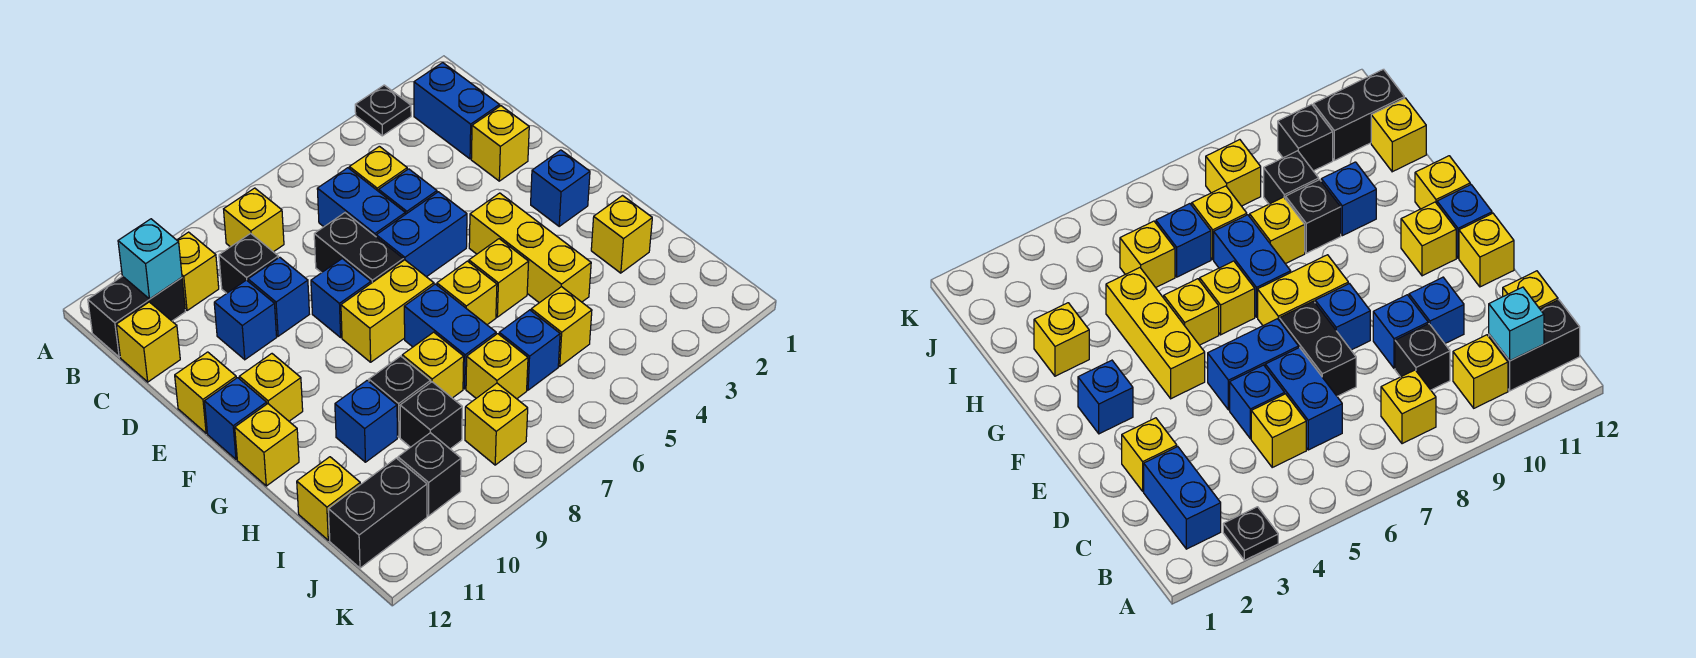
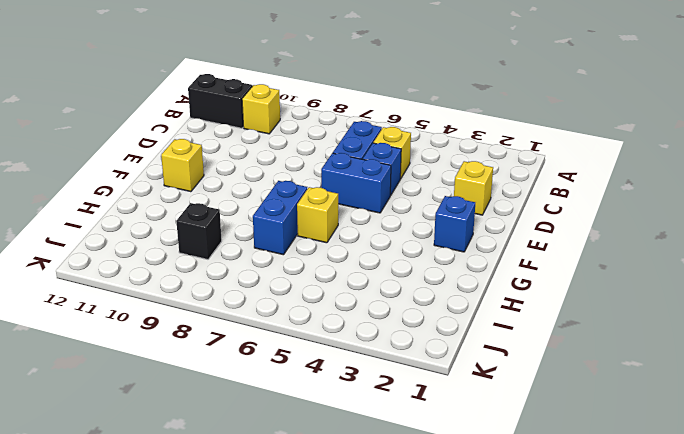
none -> black plate A3 level 1
none -> blue brick B2:C2 level 1
none -> yellow brick B8 level 1
none -> black brick C9 level 1

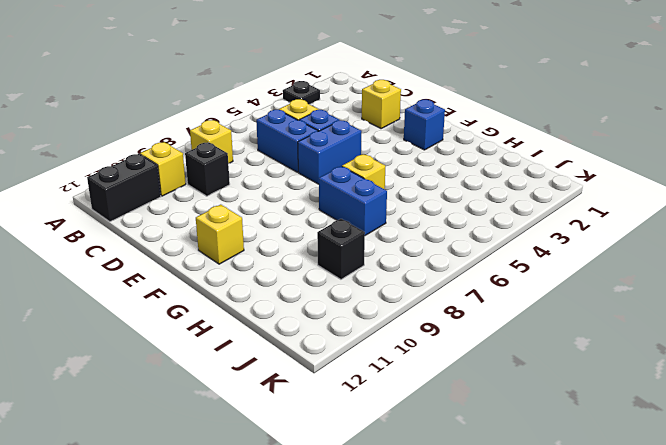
none -> blue brick B2:C2 level 1
none -> yellow brick C12 level 1
none -> black brick D7:E7 level 1
none -> blue brick D9 level 1

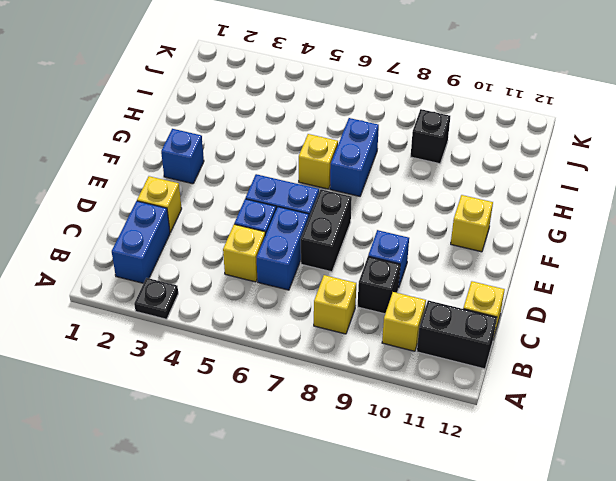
none -> blue brick D10 level 1
none -> blue brick E8 level 1
none -> yellow brick E12 level 1
none -> yellow brick F4:H4 level 1

